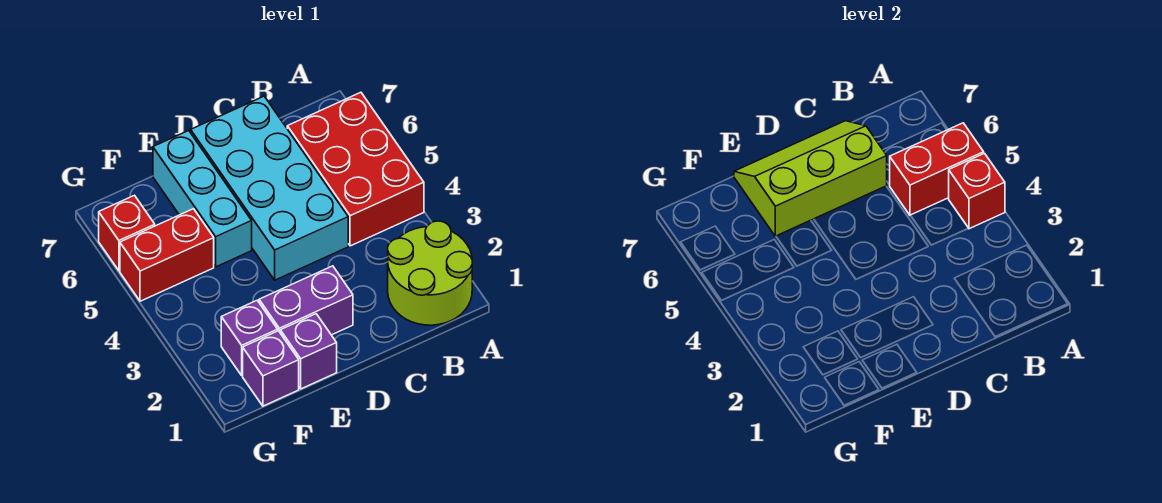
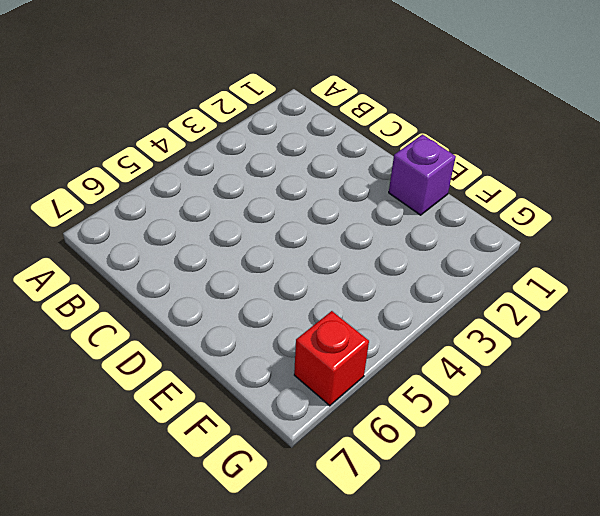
none -> lime round brick A1:B2 level 1
none -> red brick A4:B6 level 1
none -> cyan brick C4:D7 level 1

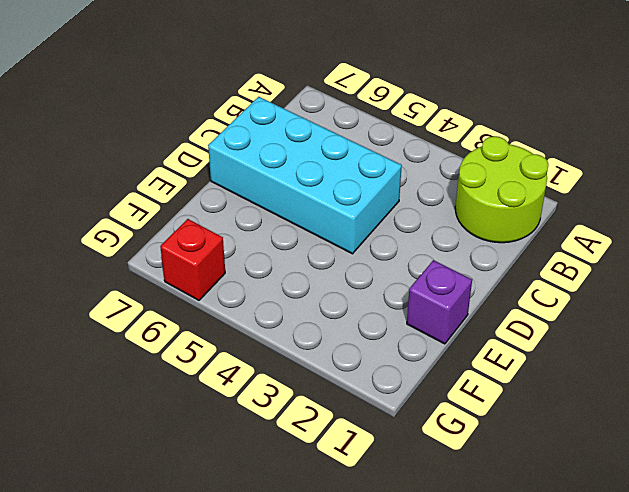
none -> red brick A4:B6 level 1
none -> purple brick D2:E2 level 1
none -> cyan brick E5:E7 level 1

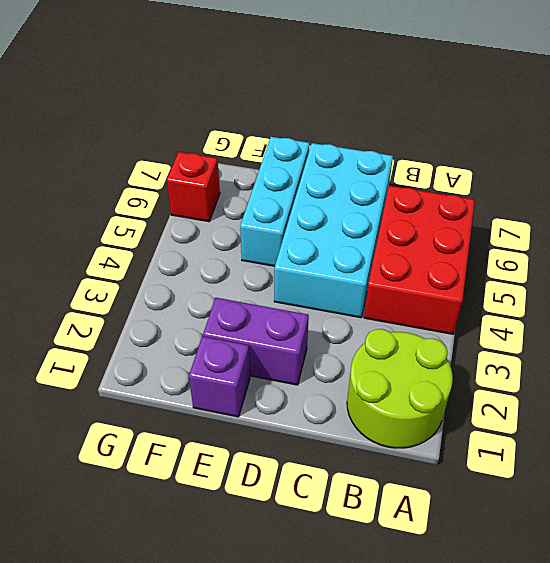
none -> purple brick F1 level 1
none -> purple brick F2 level 1
none -> red brick F5:G5 level 1

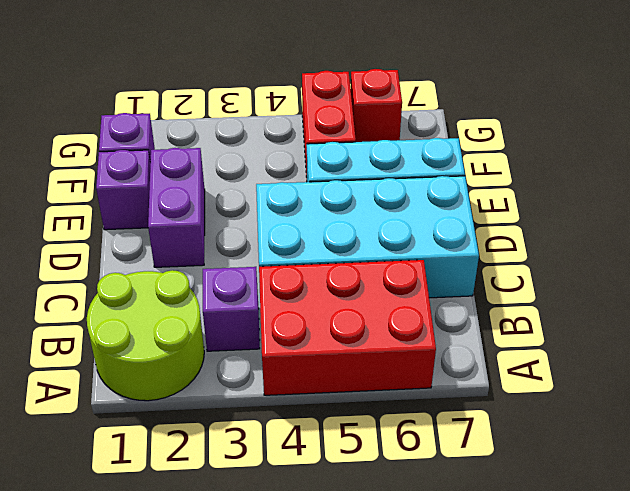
purple brick B3 level 1 -> purple brick F2 level 1
none -> red brick A4 level 2
none -> red brick A5:B5 level 2
none -> lime slope C6:E7 level 2 top 6

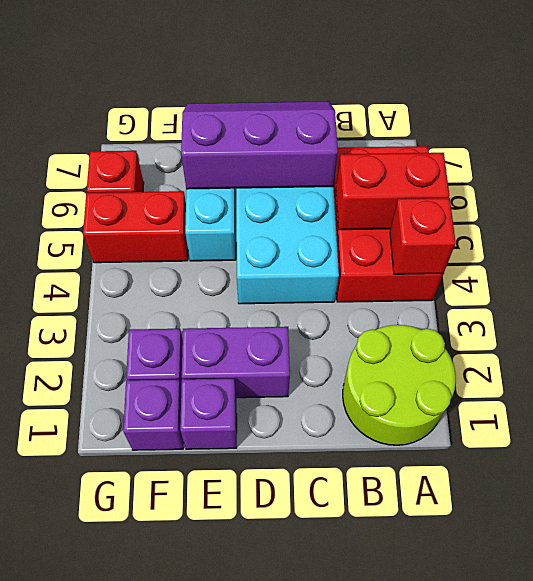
purple slope C6:E7 level 2 top 6 -> lime slope C6:E7 level 2 top 6

